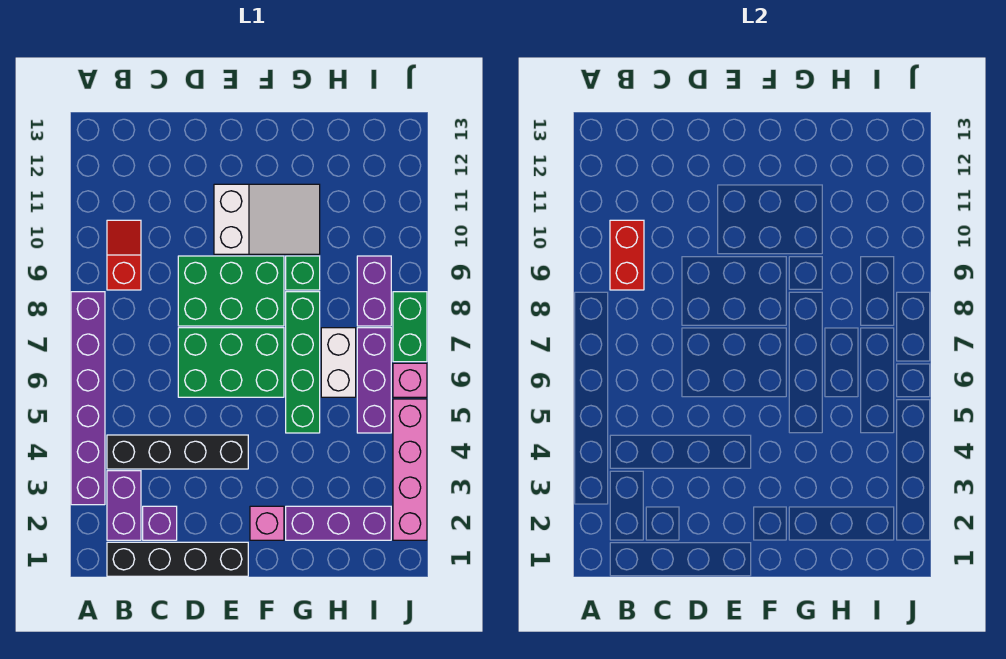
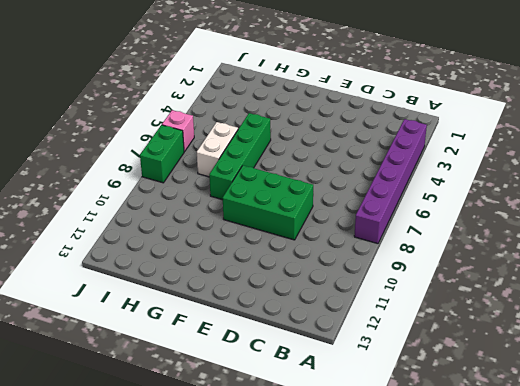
none -> black brick B1:E1 level 1
none -> purple brick B2:B3 level 1
none -> black brick B4:E4 level 1

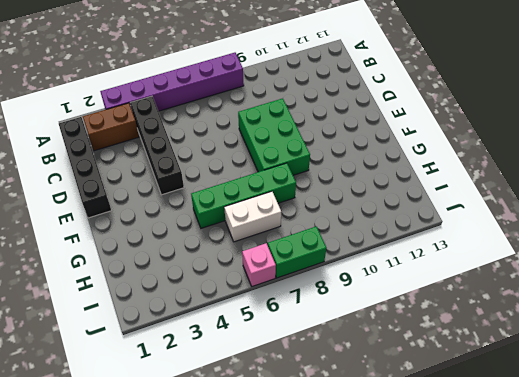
brown brick B2:B3 level 1 -> purple brick B2:B3 level 1
none -> red slope B9:B10 level 1 top 9
none -> purple brick C2 level 1
none -> green brick D6:F7 level 1

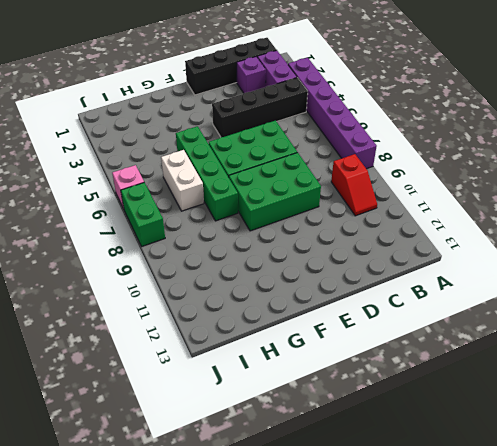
none -> white slope E10:G11 level 1 top E
none -> pink brick F2 level 1
none -> purple brick G2:I2 level 1

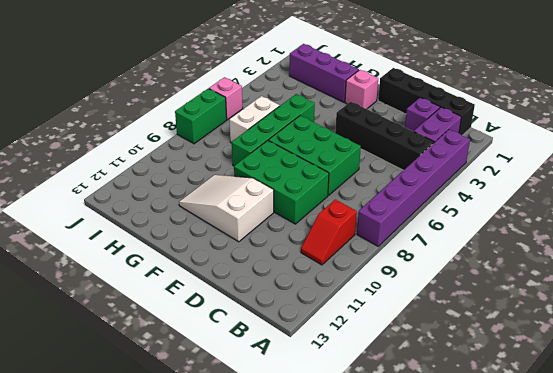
none -> green brick G9 level 1
none -> purple brick I5:I7 level 1
none -> purple brick I8:I9 level 1

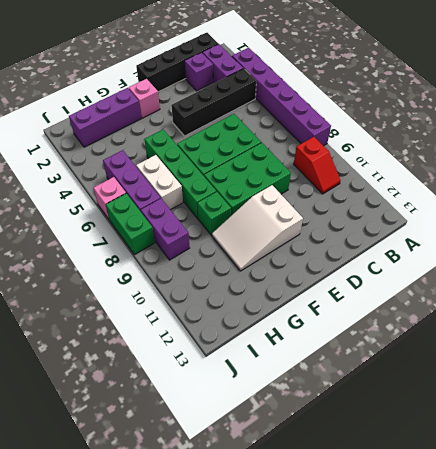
none -> pink brick J2:J5 level 1
none -> red brick B9:B10 level 2

